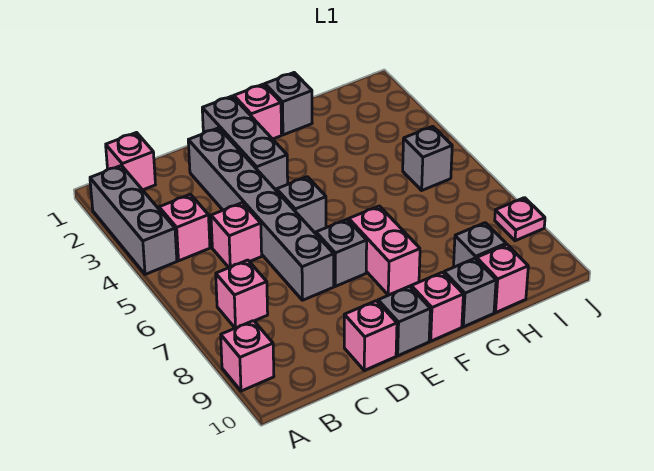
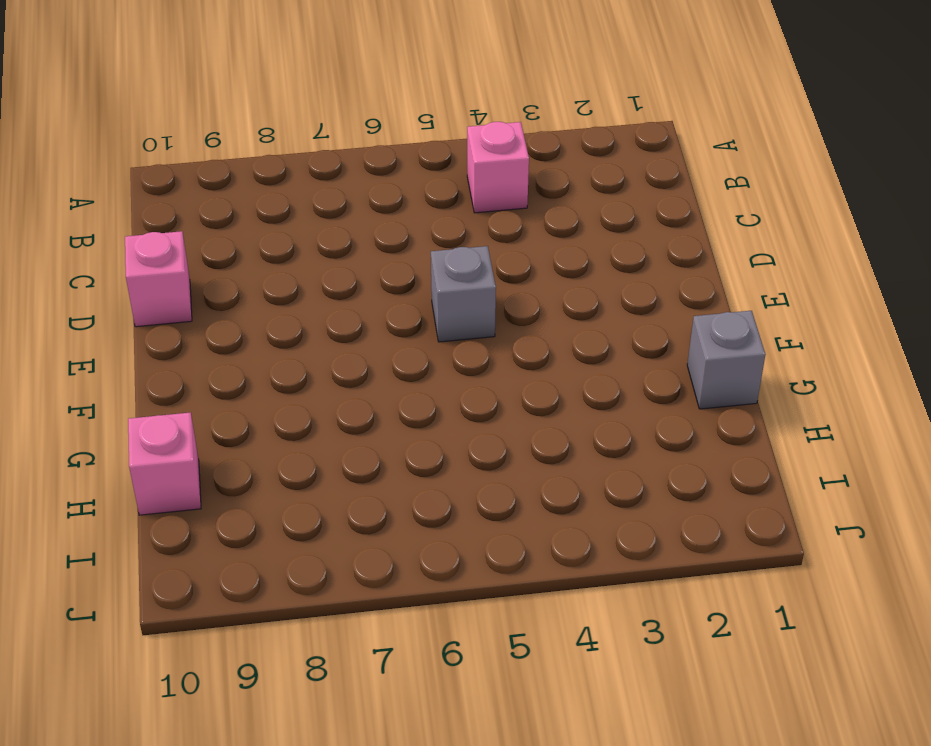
none -> grey brick A2:A4 level 1
none -> pink brick A9 level 1
none -> pink brick B1 level 1

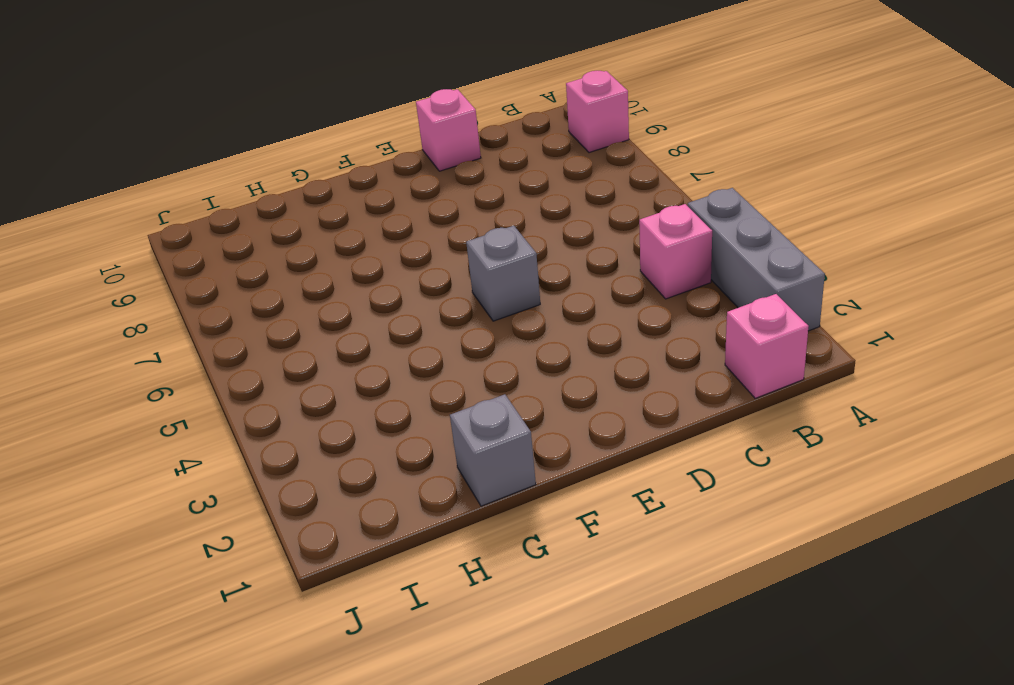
none -> pink brick B7 level 1
none -> pink brick C5 level 1
none -> grey brick D2:D7 level 1

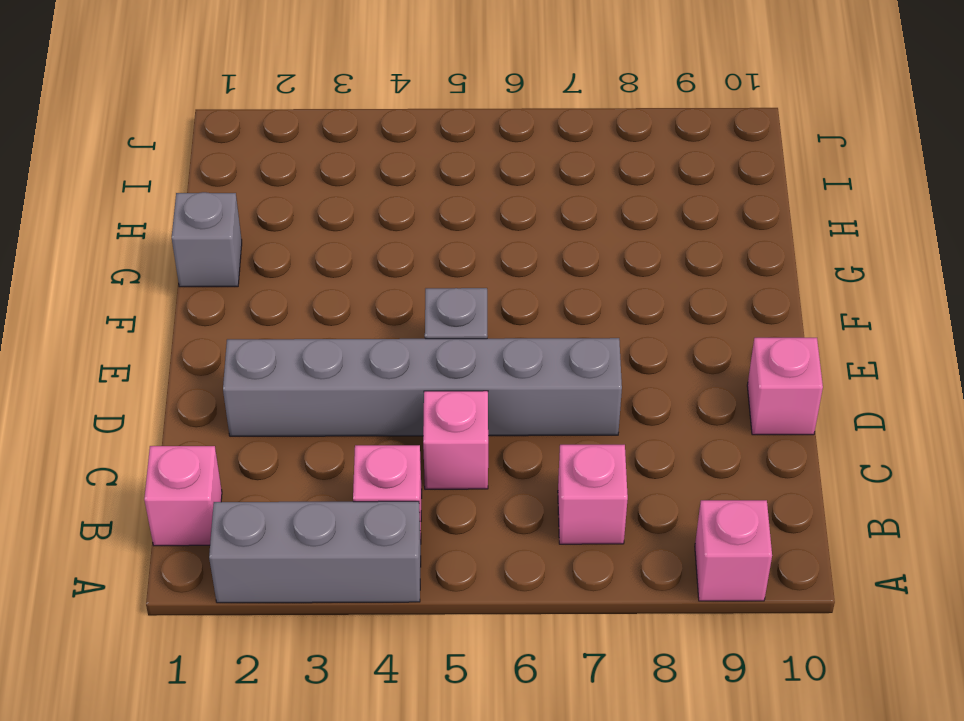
none -> grey brick E1:E3 level 1
none -> grey brick E7 level 1
none -> grey brick E10 level 1

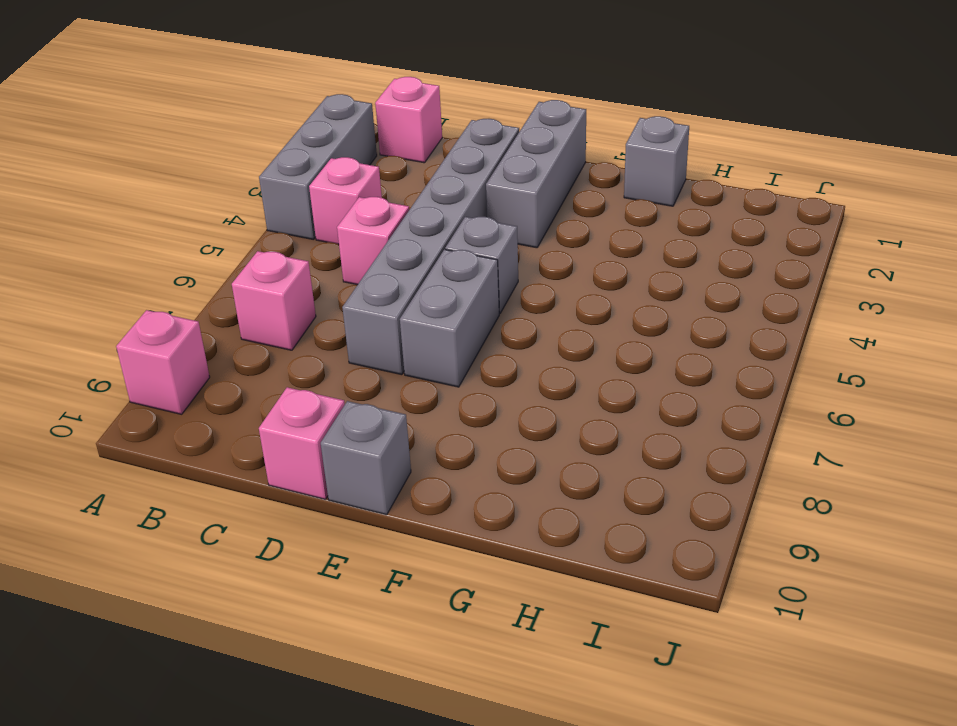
grey brick E6:E7 level 1 -> grey brick E7 level 1
none -> pink brick F1 level 1
none -> pink brick F7:F8 level 1
none -> pink brick F10 level 1

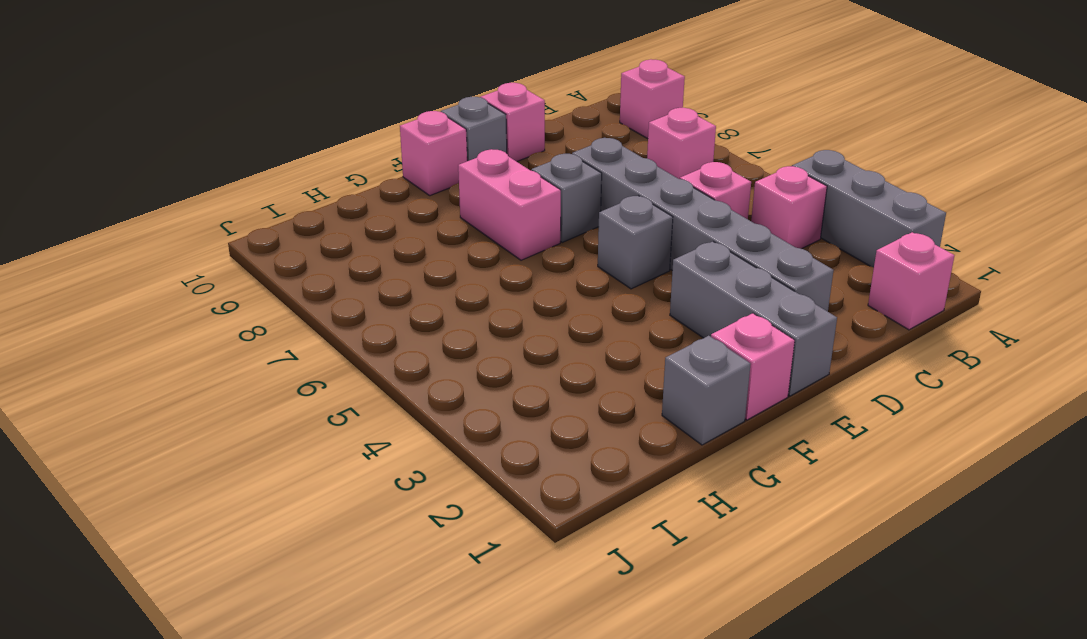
none -> grey brick G10 level 1
none -> grey brick H9 level 1
none -> pink brick H10 level 1

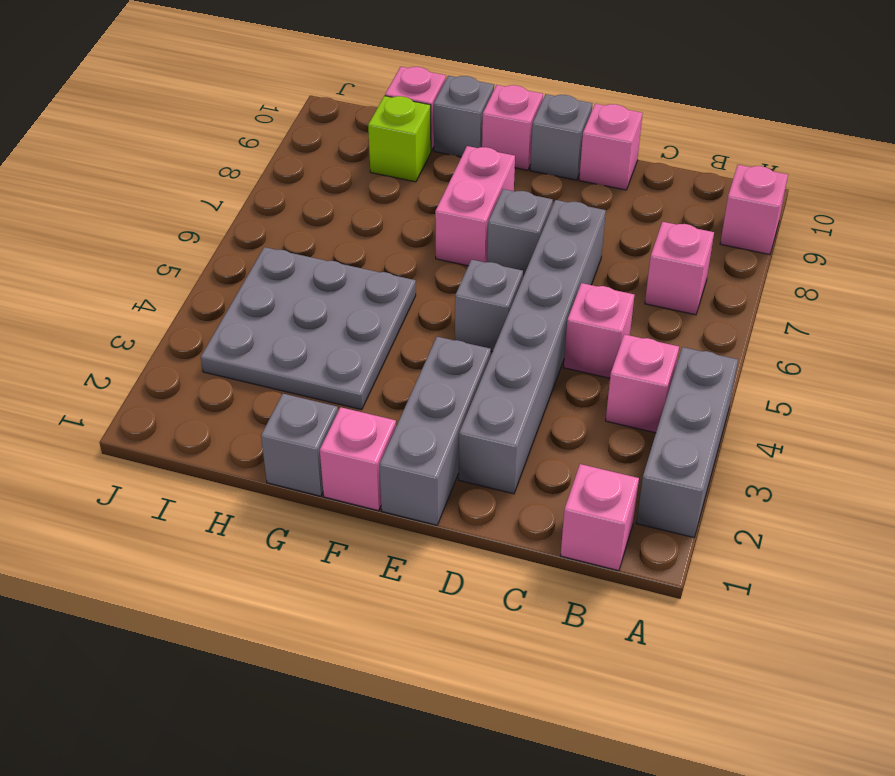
grey plate G3:I5 level 1 -> grey brick I5 level 1
lime brick H9 level 1 -> grey brick H9 level 1
none -> pink plate J8 level 1

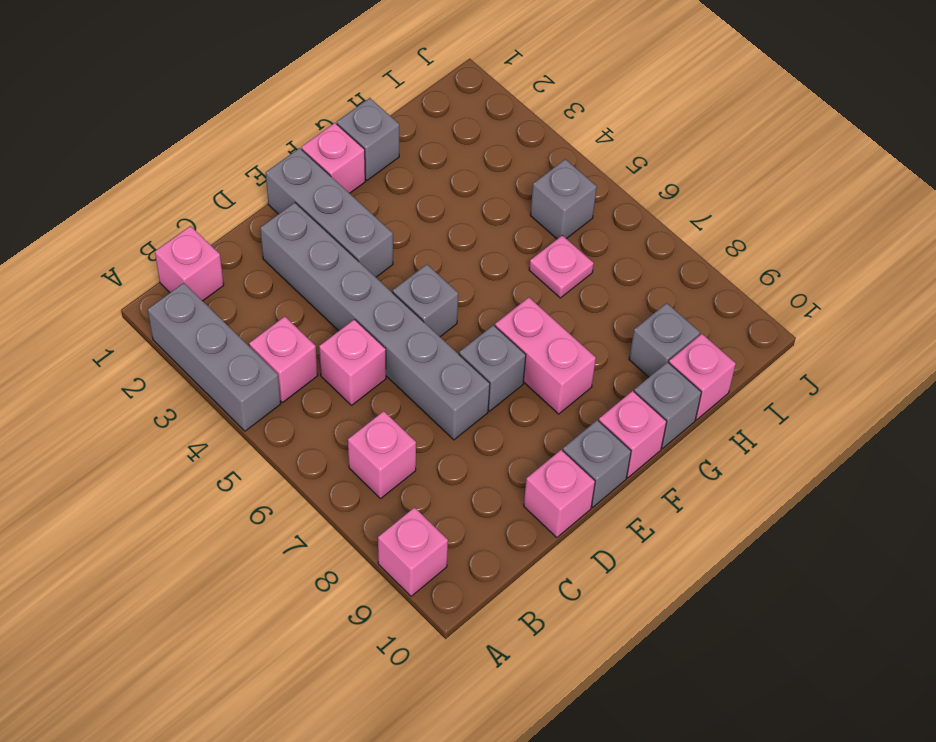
pink plate H6 level 1 -> pink plate J8 level 1

